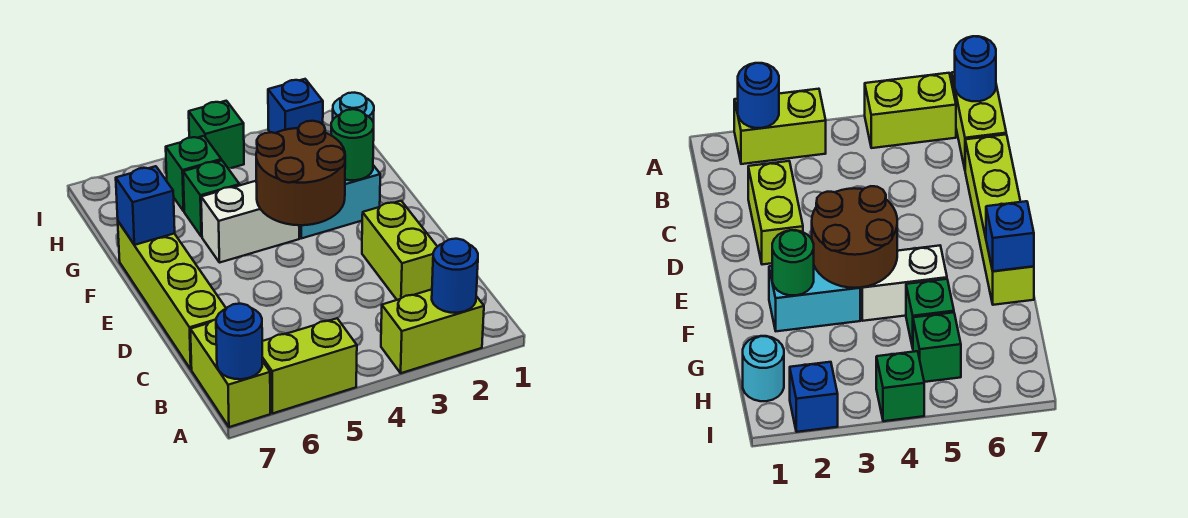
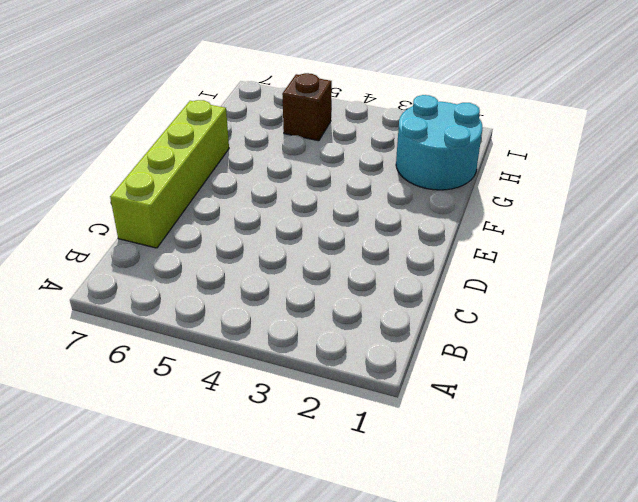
cyan round brick G1:H2 level 1 -> cyan round brick H1 level 1
brown brick H5 level 1 -> green brick H5 level 1
none -> lime brick A2:A3 level 1
none -> lime brick A5:A6 level 1
none -> lime brick A7:B7 level 1

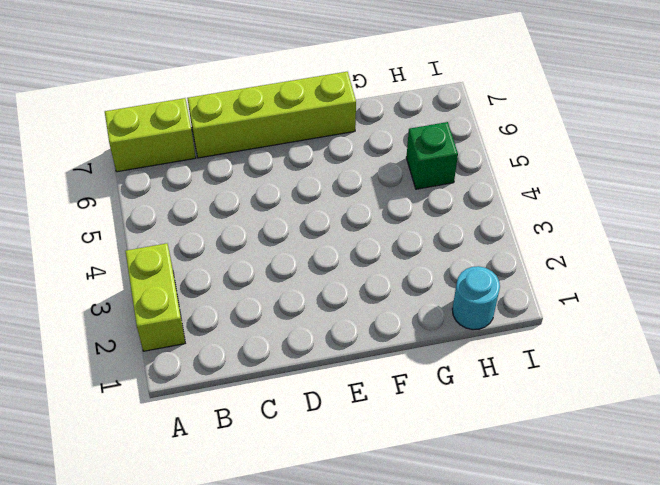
none -> lime brick A5:A6 level 1
none -> lime brick C2:D2 level 1
none -> cyan brick F2:F3 level 1

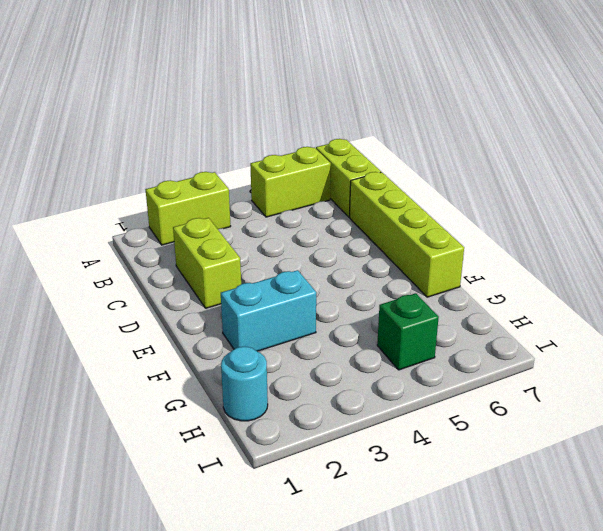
none -> white brick F4:F5 level 1
none -> green brick G5 level 1
none -> blue brick I2 level 1

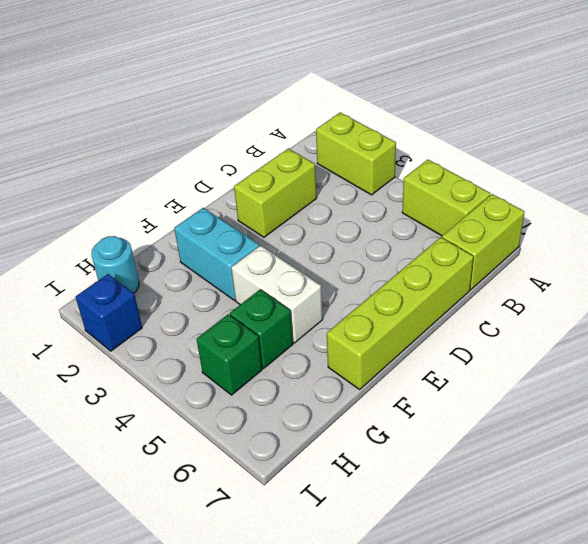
none -> green brick I4 level 1
none -> blue round brick A2 level 2
none -> blue round brick A7 level 2

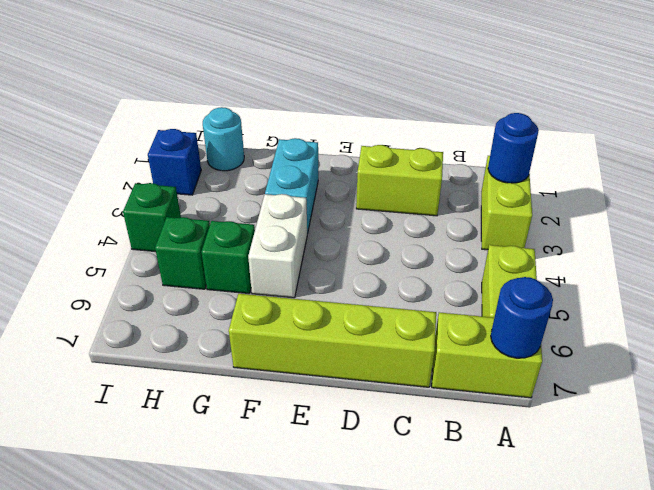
none -> brown round brick E3:F4 level 2
none -> green round brick F2 level 2
none -> blue brick F7 level 2

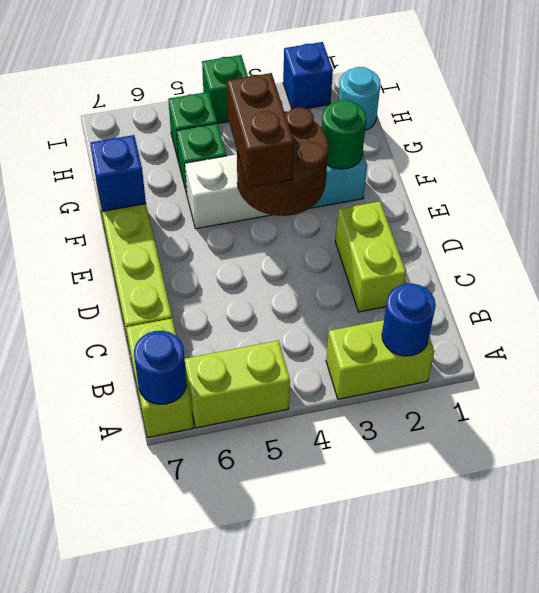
brown brick E4:F4 level 3 -> none

